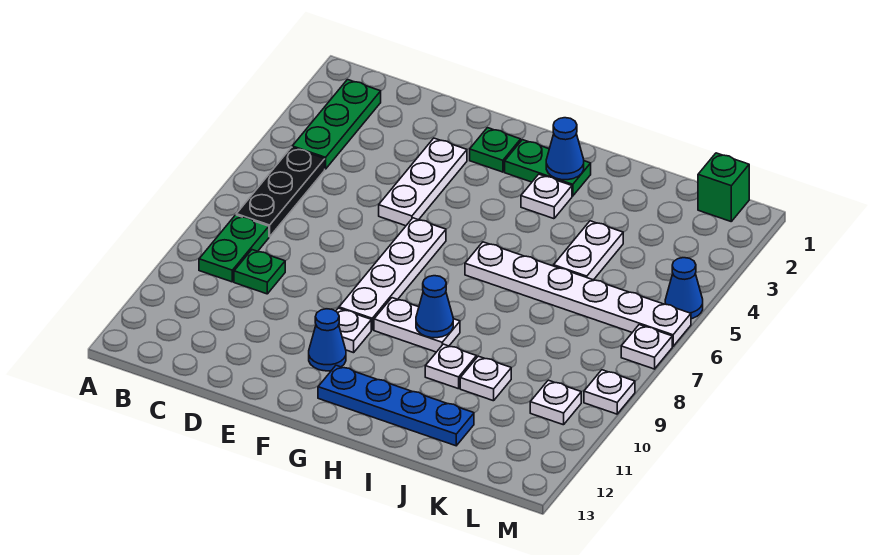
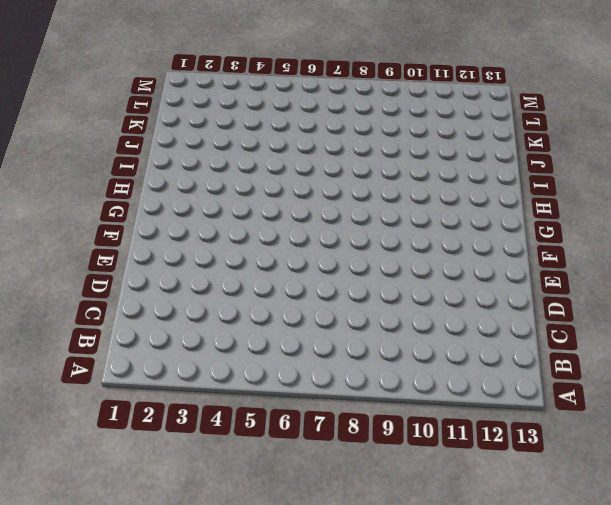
none -> green plate B2:B4 level 1
none -> black plate B5:B7 level 1
none -> green plate B8:B9 level 1

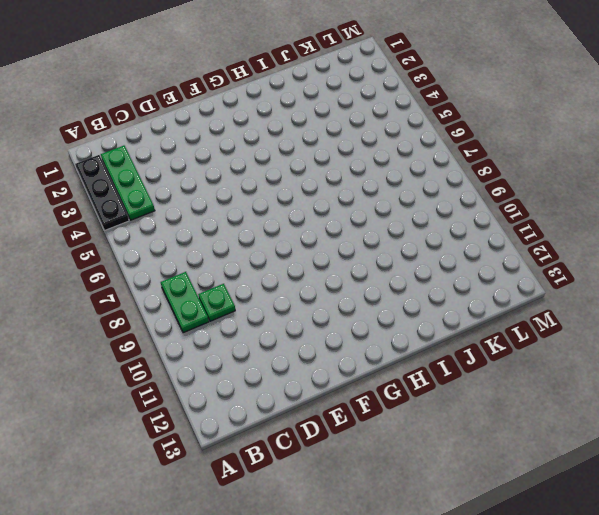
black plate A2:A4 level 1 -> black plate B5:B7 level 1
none -> white plate E3:E5 level 1
none -> green plate F2 level 1
none -> white plate F6:F9 level 1

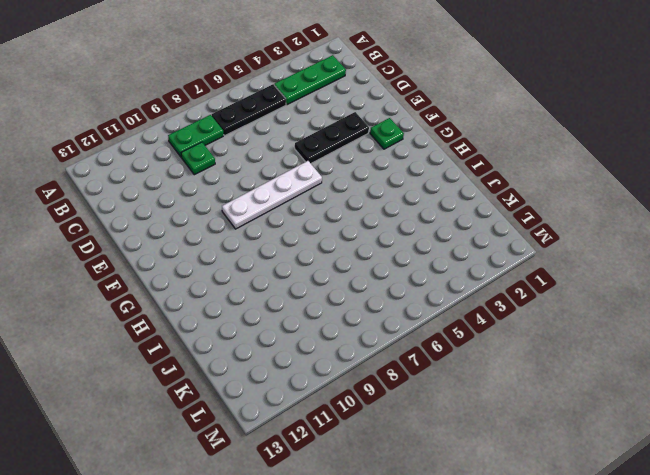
black plate E3:E5 level 1 -> white plate E3:E5 level 1
none -> white plate F10 level 1
none -> blue cone F11 level 1
none -> green plate G2:H2 level 1

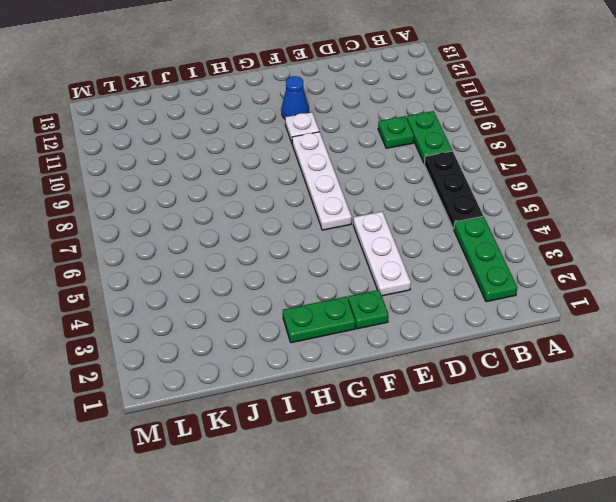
none -> white plate G9:H9 level 1
none -> blue plate G12:J12 level 1
none -> white plate H3 level 1

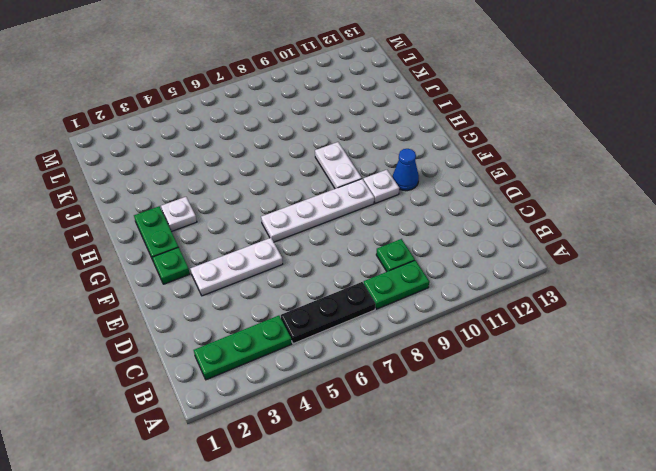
none -> blue plate G12:J12 level 1
none -> white plate H6:M6 level 1
none -> white plate I10 level 1

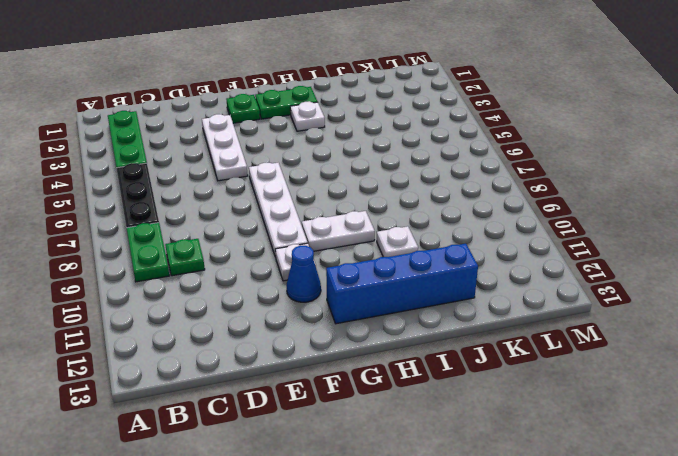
blue brick G12:J12 level 1 -> blue plate G12:J12 level 1
none -> white plate H6:M6 level 1
none -> white plate J4:J5 level 1
none -> white plate J10 level 1

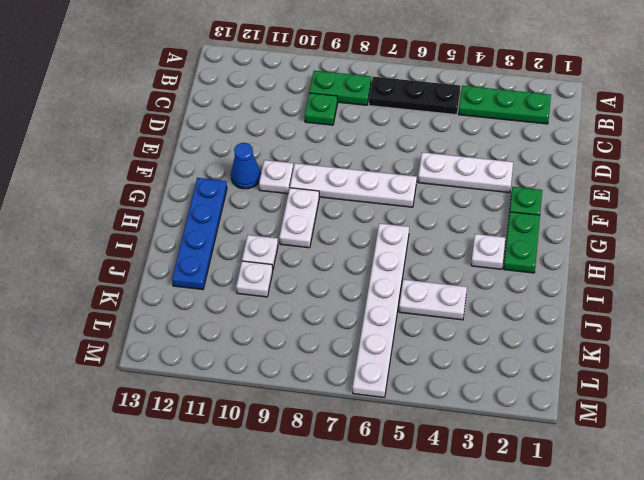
none -> green brick L1 level 1
none -> white plate L10 level 1
none -> blue cone M5 level 1

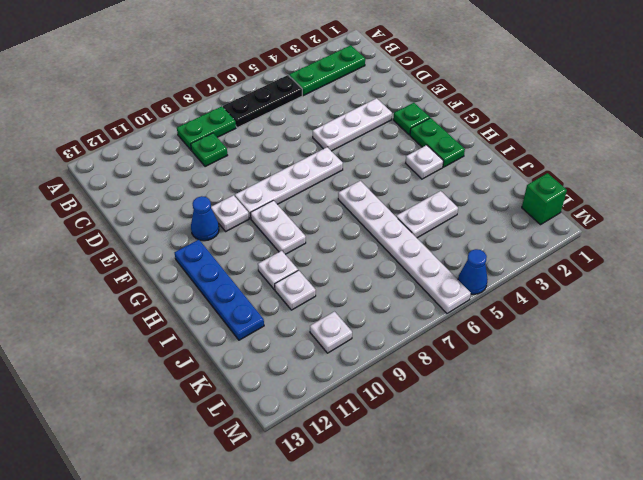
none -> white plate M7 level 1
none -> white plate M9 level 1
none -> blue cone H2 level 2

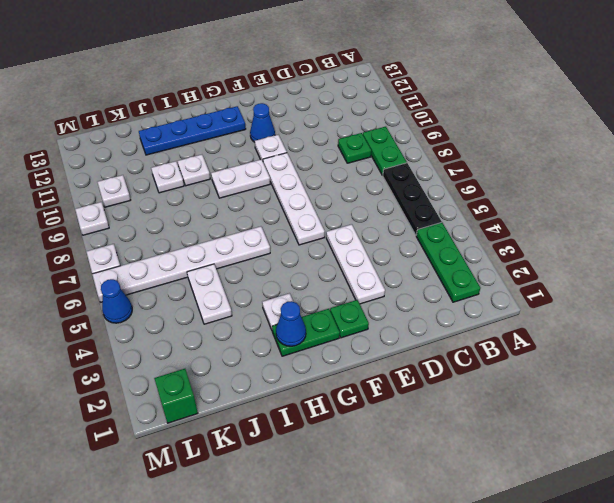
none -> blue cone H9 level 2

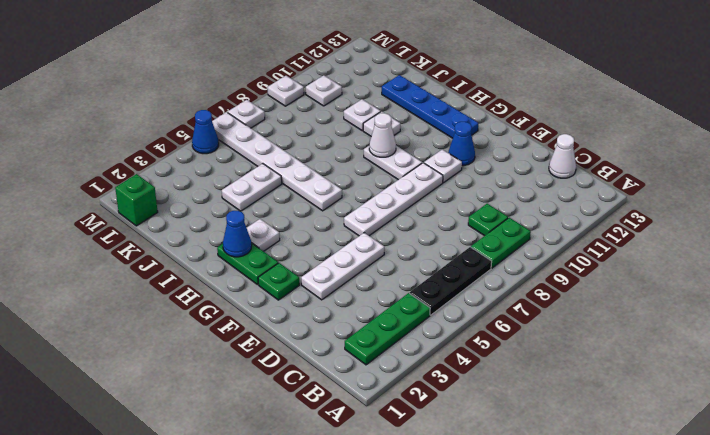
white cone C13 level 1 -> none
white cone H9 level 2 -> blue cone H9 level 2

